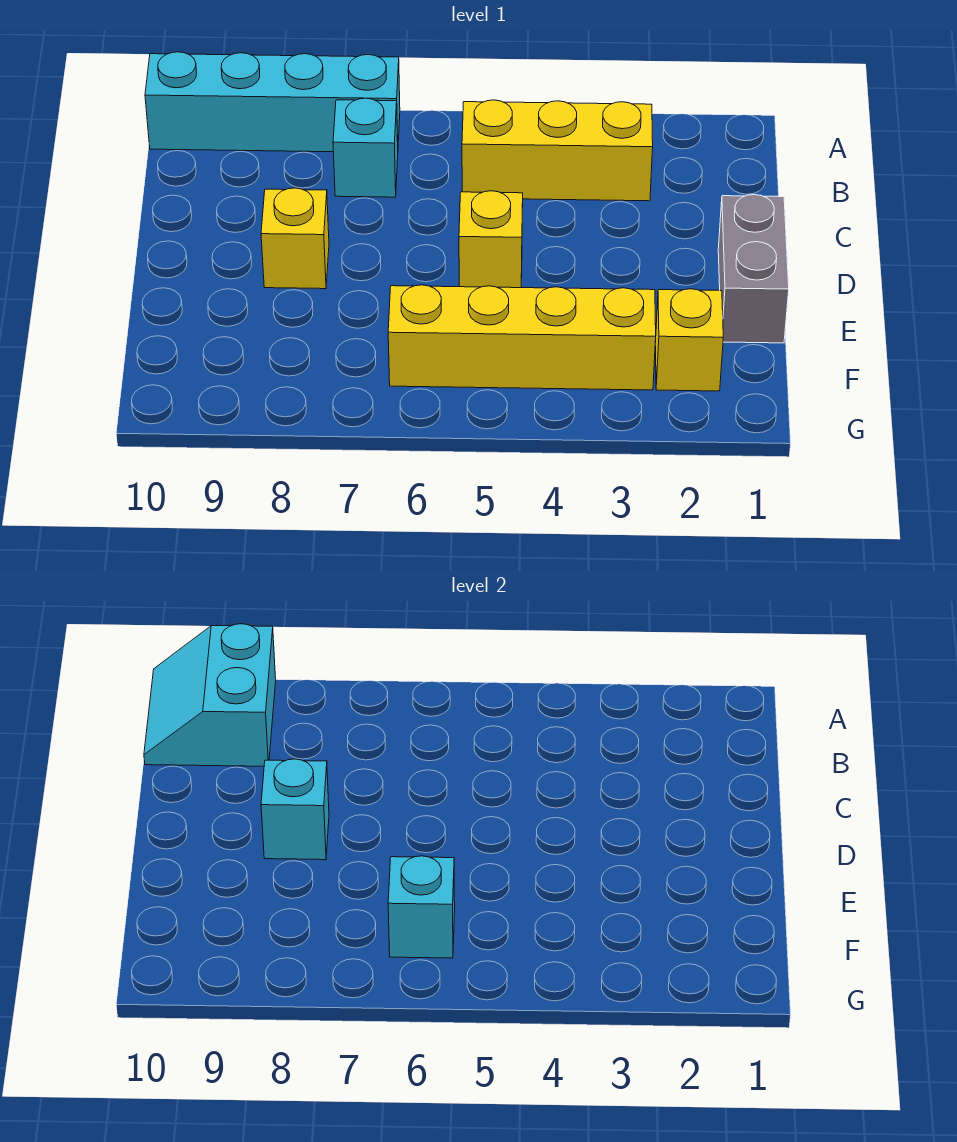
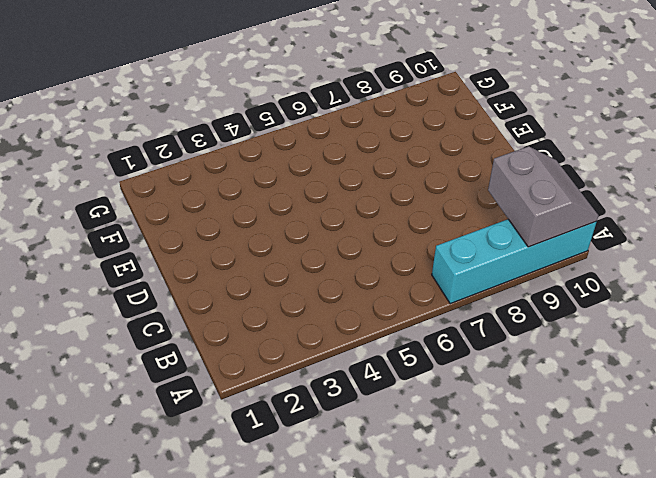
grey slope A9:B10 level 2 top 9 -> cyan slope A9:B10 level 2 top 9
none -> yellow brick B3:B5 level 1
none -> cyan brick B7 level 1

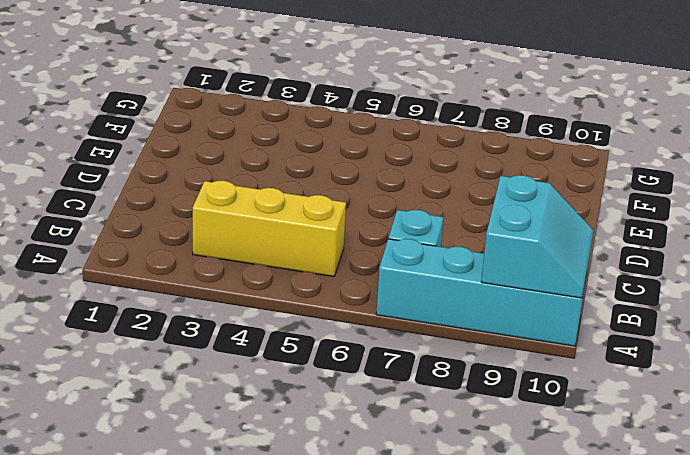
none -> grey brick D1:E1 level 1
none -> yellow brick D5 level 1

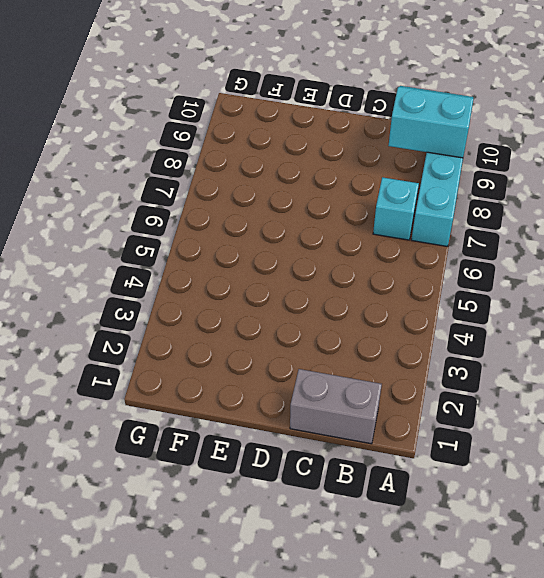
grey brick B1:C1 level 1 -> grey brick D1:E1 level 1
none -> yellow brick B3:B5 level 1
none -> yellow brick D5 level 1

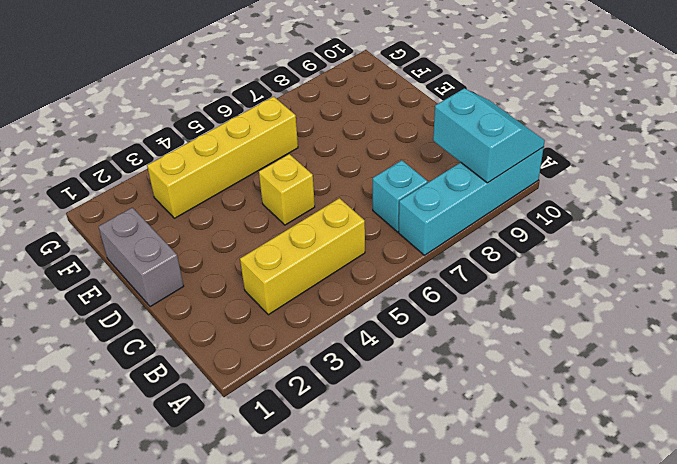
none -> yellow brick D8 level 1
none -> yellow brick F2 level 1

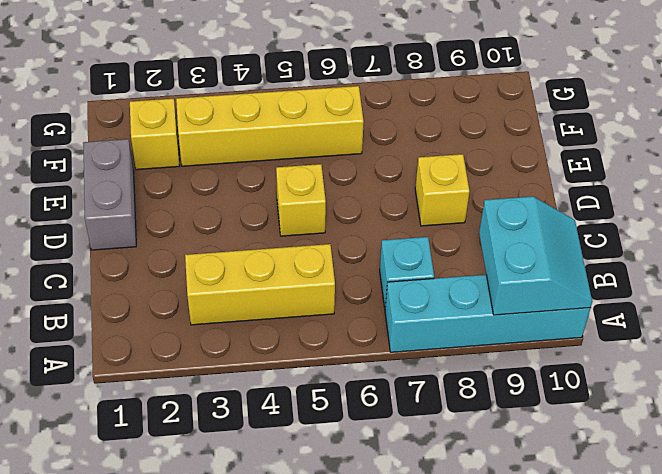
none -> cyan brick D8 level 2
none -> cyan brick F6 level 2

